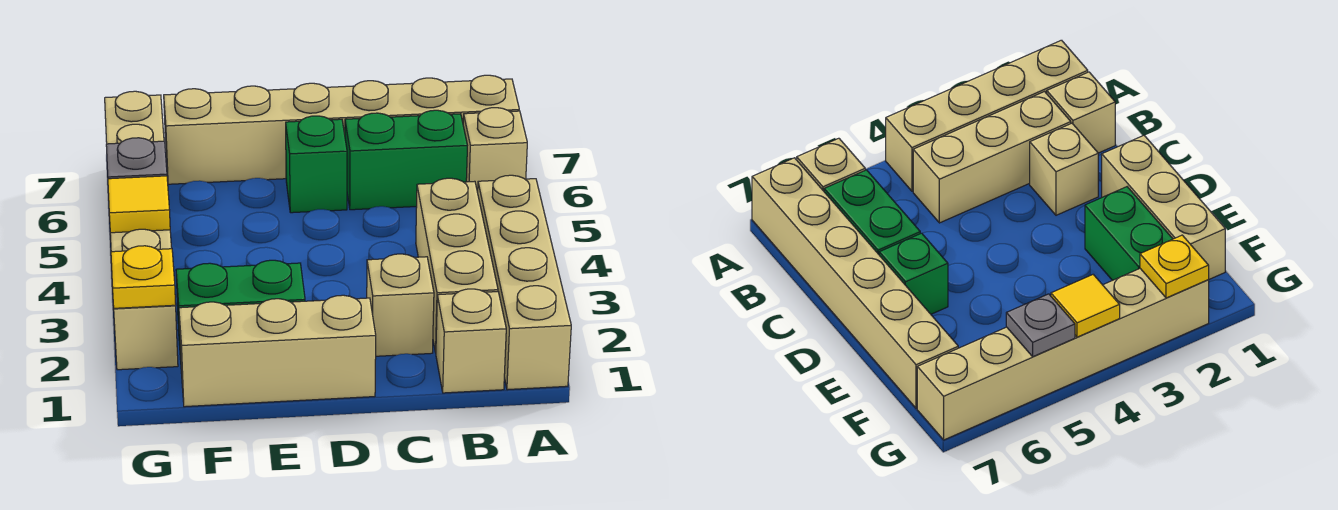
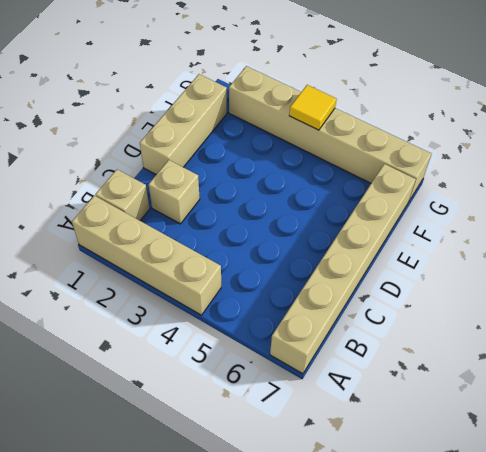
none -> tan brick A6 level 1
none -> tan brick B2:B4 level 1
none -> green brick B6:C6 level 1

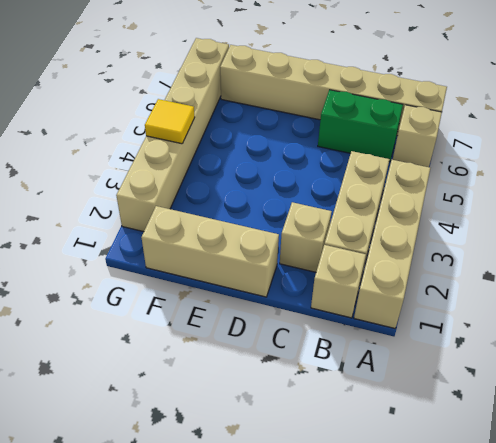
none -> green brick D6 level 1
none -> green brick E2:F2 level 1
none -> yellow plate G2 level 2

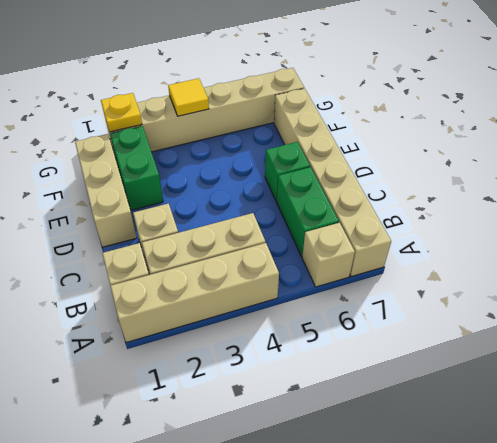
none -> grey plate G5 level 2

